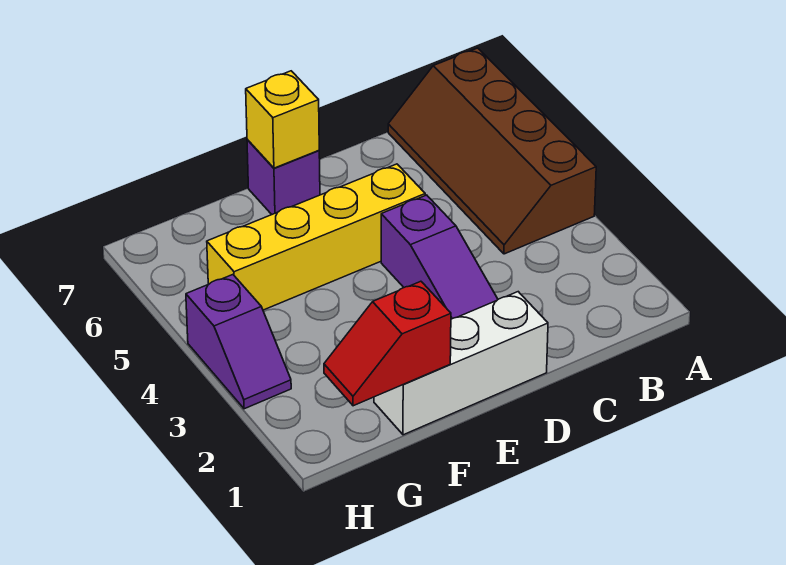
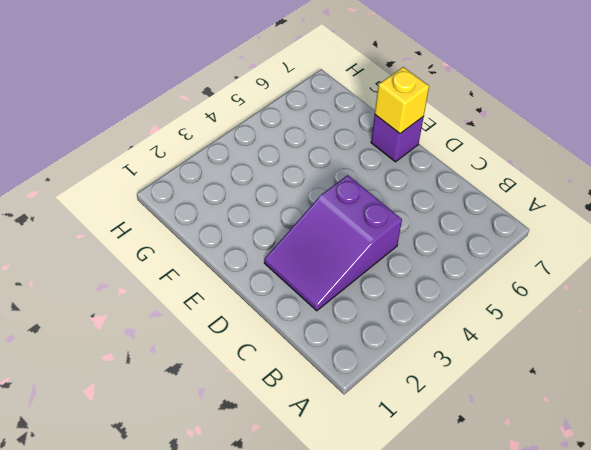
purple slope C2:D4 level 1 top 4 -> purple slope D2:D4 level 1 top 4
none -> brown slope A4:B7 level 1 top A
none -> white brick D1:F1 level 1

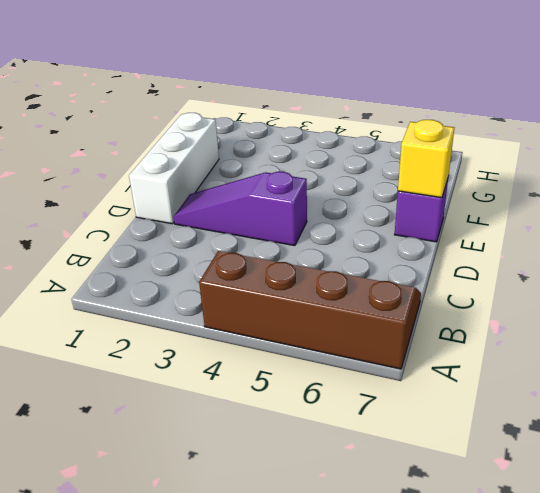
none -> yellow brick D5:G5 level 1
none -> purple slope H3:H4 level 1 top 4

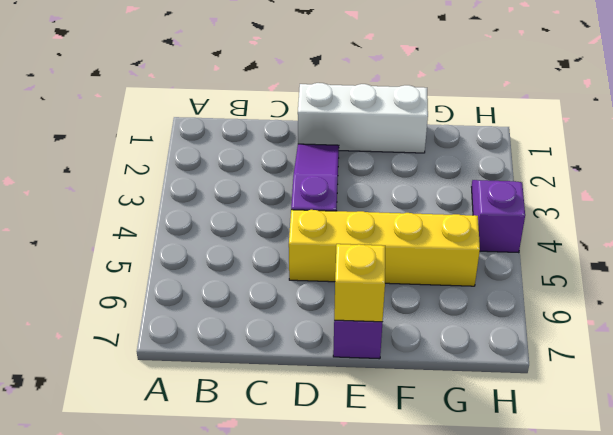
none -> brown slope A4:B7 level 1 top A
none -> red slope F1:G1 level 2 top F

